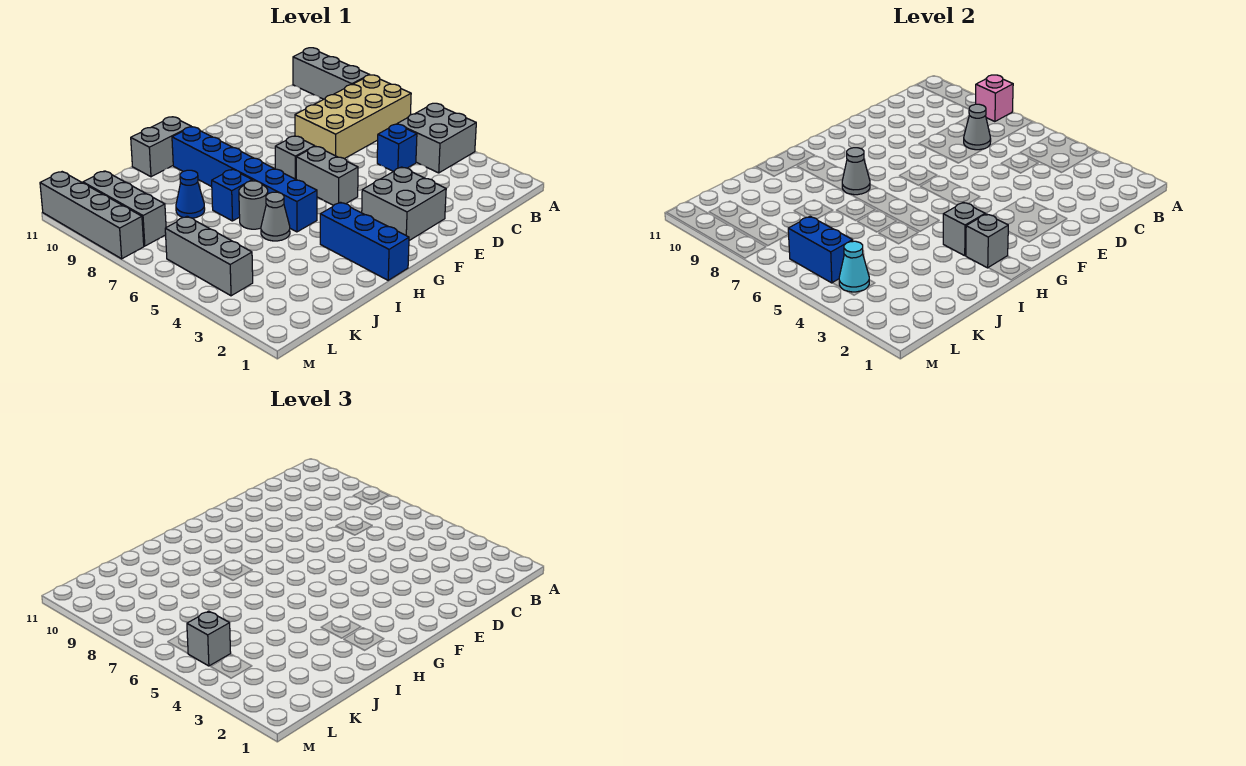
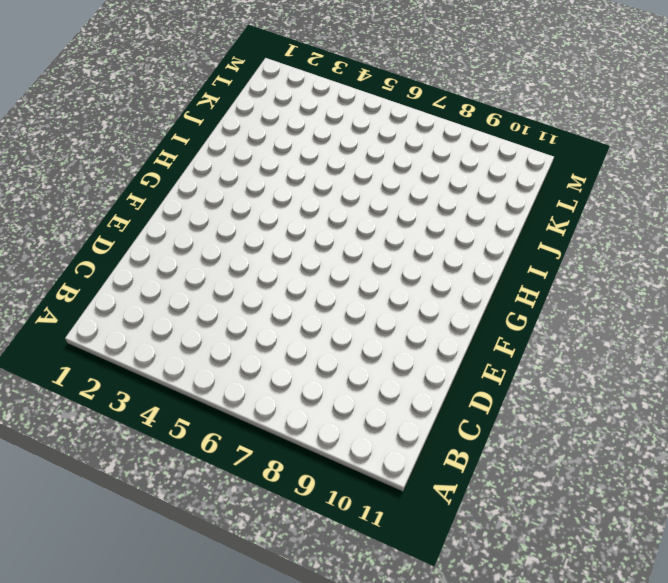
none -> grey brick A4:B5 level 1
none -> tan brick A7:D8 level 1
none -> grey brick A9:A11 level 1

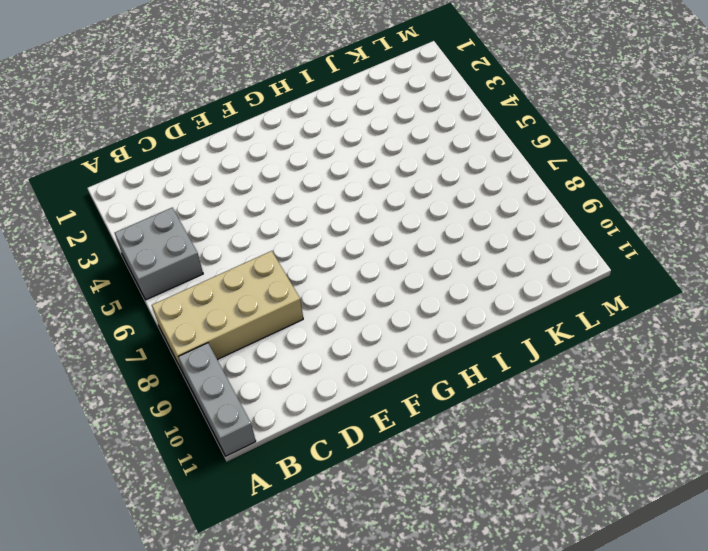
none -> blue brick C5 level 1
none -> grey brick E2:F3 level 1
none -> grey brick F5:F6 level 1

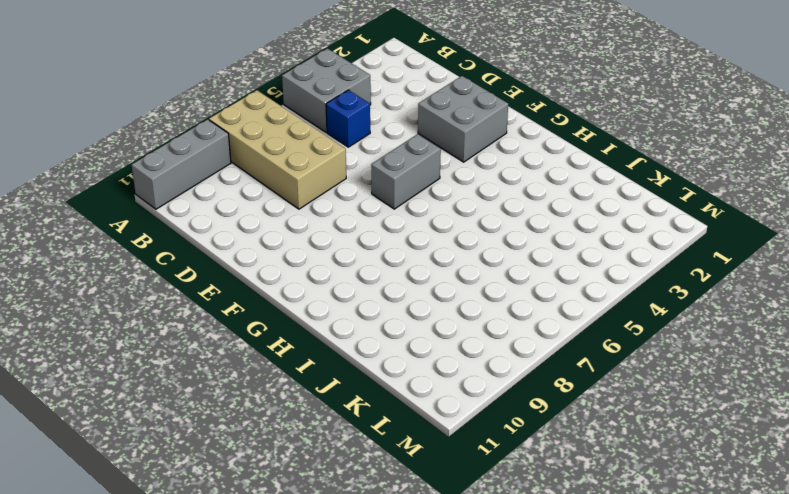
none -> grey brick F7 level 1
none -> blue brick H1:H3 level 1
none -> blue brick H5:H10 level 1

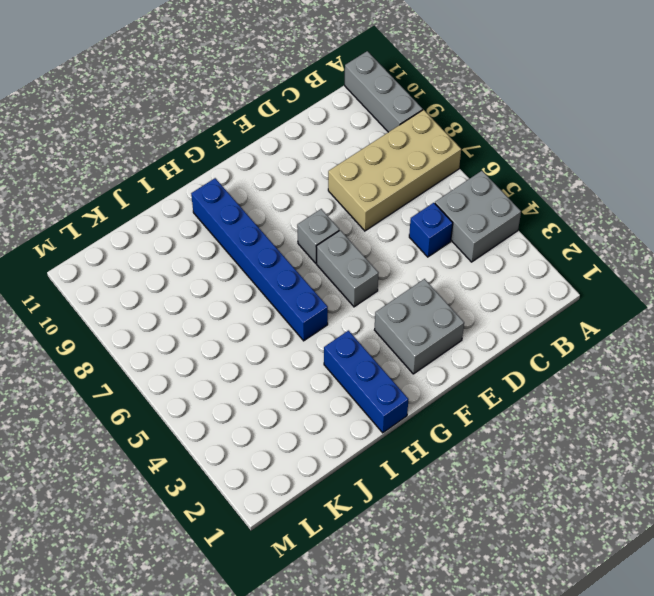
none -> grey brick H11:I11 level 1
none -> grey cone I5 level 1
none -> grey round brick I6 level 1

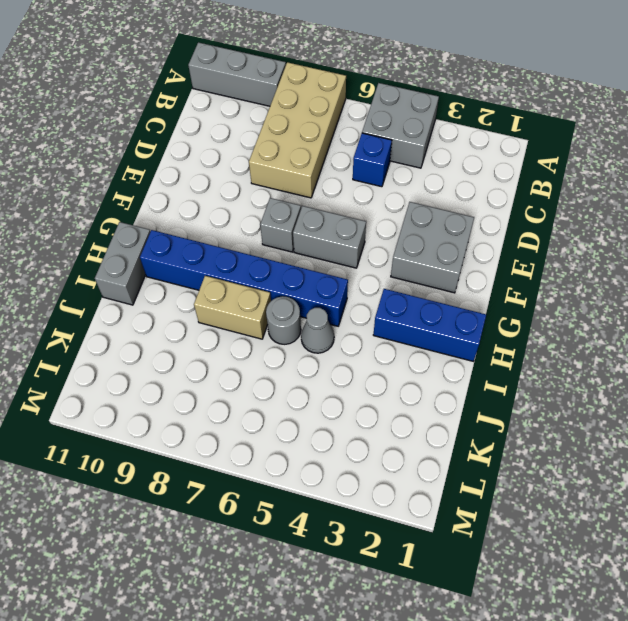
tan brick I7:I8 level 1 -> blue brick I7 level 1
none -> blue cone J8 level 1
none -> grey brick L4:L6 level 1
none -> grey brick L8:L10 level 1

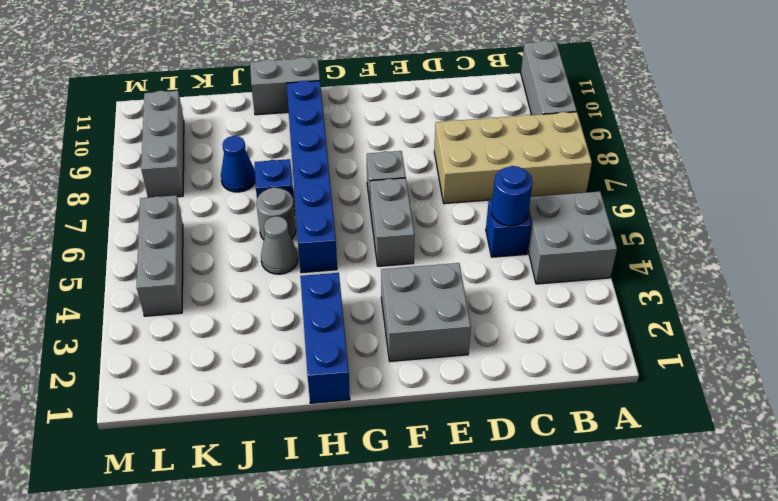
blue round brick C5 level 2 -> none
none -> grey brick M8:M11 level 1
none -> pink brick A8 level 2
none -> grey cone C7 level 2

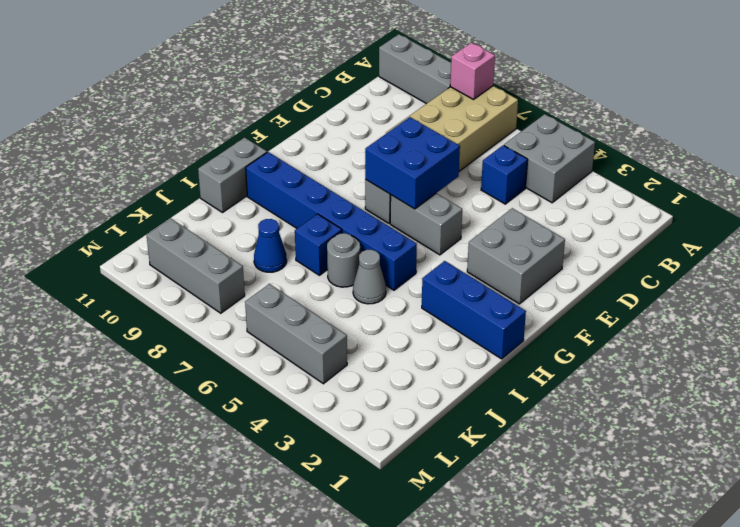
blue brick E6:F7 level 2 -> none
none -> grey brick M8:M11 level 1
none -> grey cone C7 level 2
none -> grey brick H2 level 2

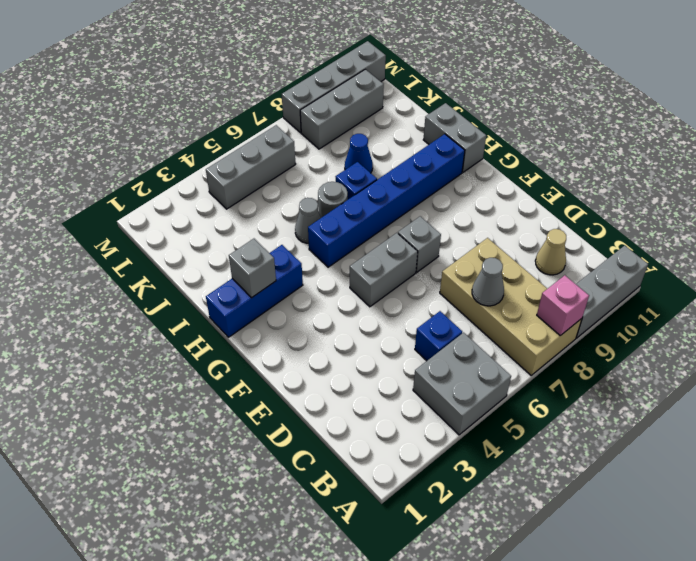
tan cone C10 level 1 -> none
none -> grey brick E2:F3 level 1
none -> grey brick H3 level 2
none -> grey cone H8 level 2

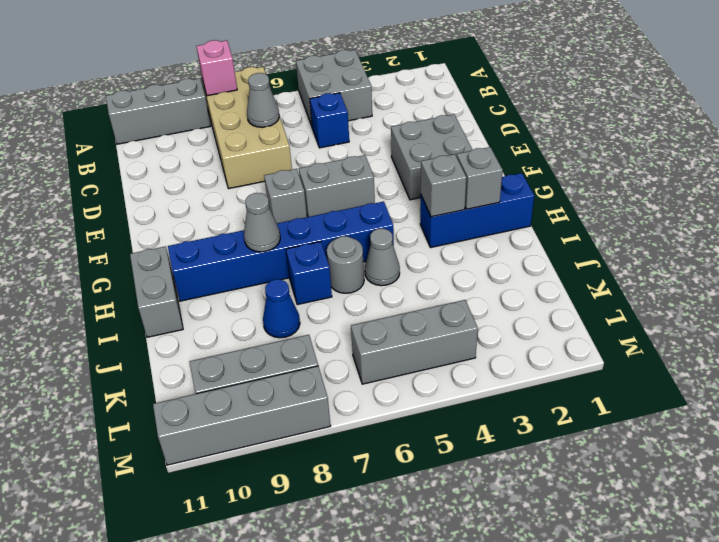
none -> cyan cone L4 level 2
none -> blue brick L5:L6 level 2
none -> grey brick L5 level 3

